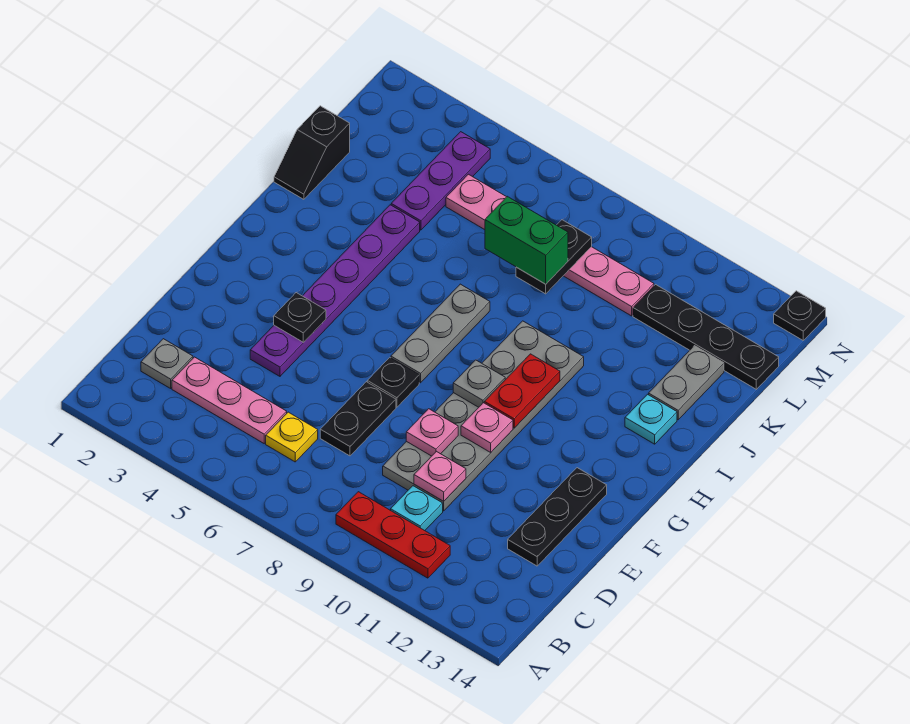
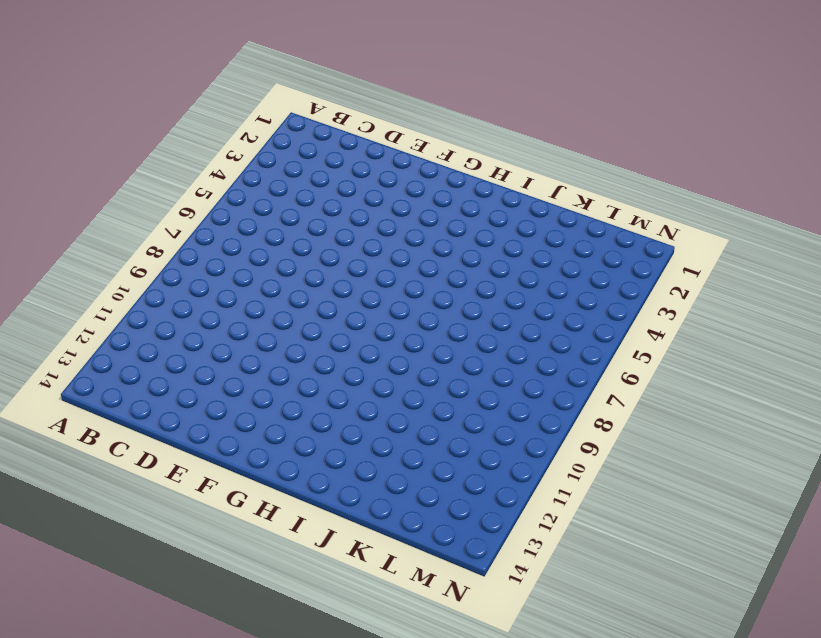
none -> red plate B9:B11 level 1
none -> grey plate C2 level 1
none -> pink plate C3:C5 level 1

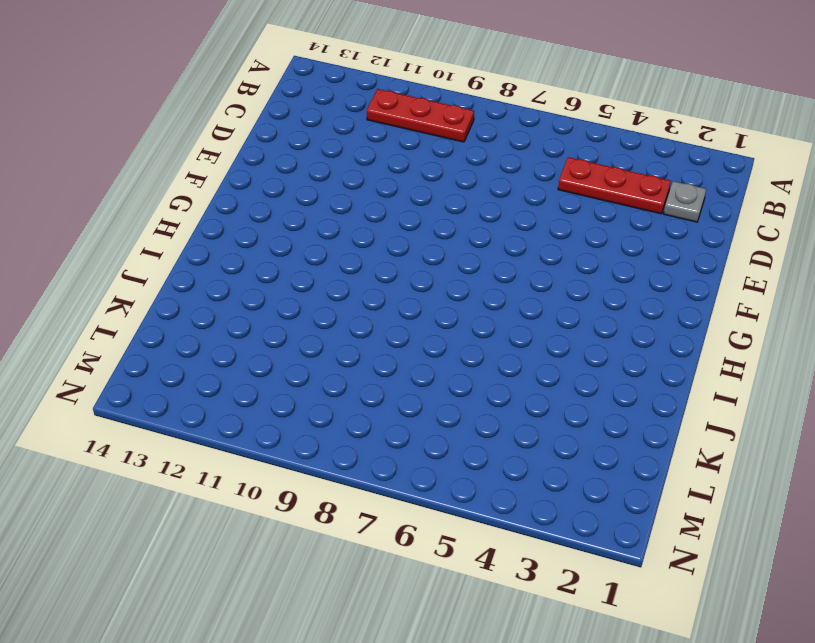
red plate C3:C5 level 1 -> pink plate C3:C5 level 1
none -> yellow plate C6 level 1
none -> cyan plate C10 level 1
none -> black plate D7:E7 level 1

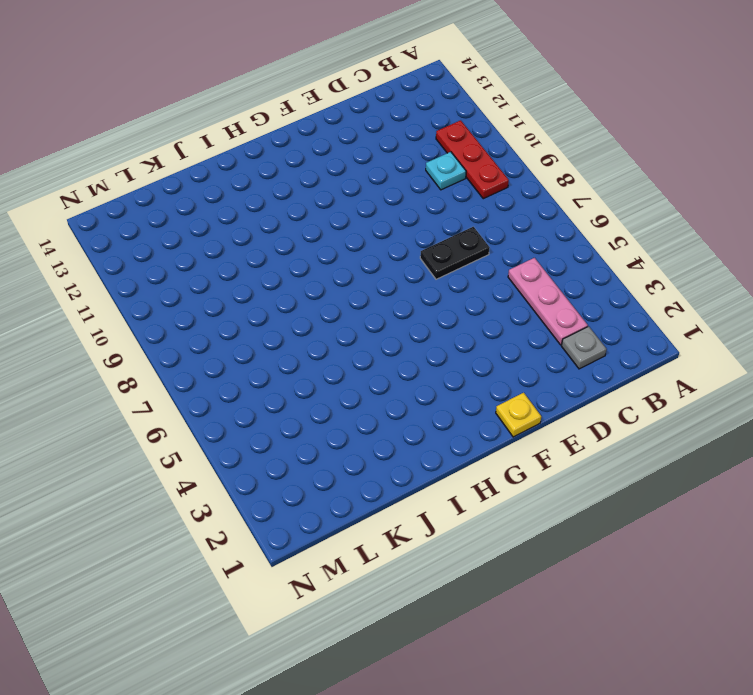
yellow plate F1 level 1 -> yellow plate C6 level 1
none -> grey plate D9:I10 level 1
none -> black plate D13:F13 level 1
none -> purple plate E4:J4 level 1

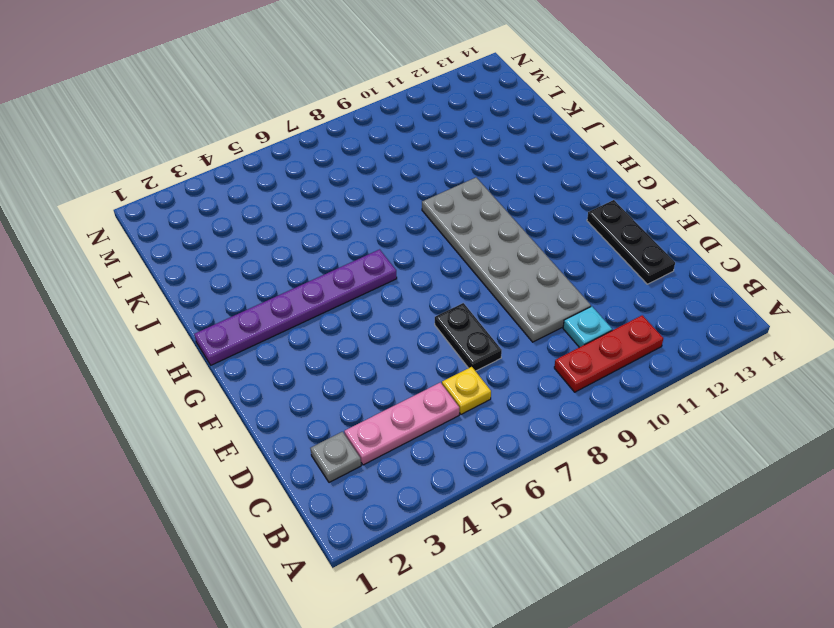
purple plate H1:H6 level 1 -> purple plate E4:J4 level 1
none -> black plate F7 level 1
none -> grey plate G7:I7 level 1
none -> cyan plate I13 level 1

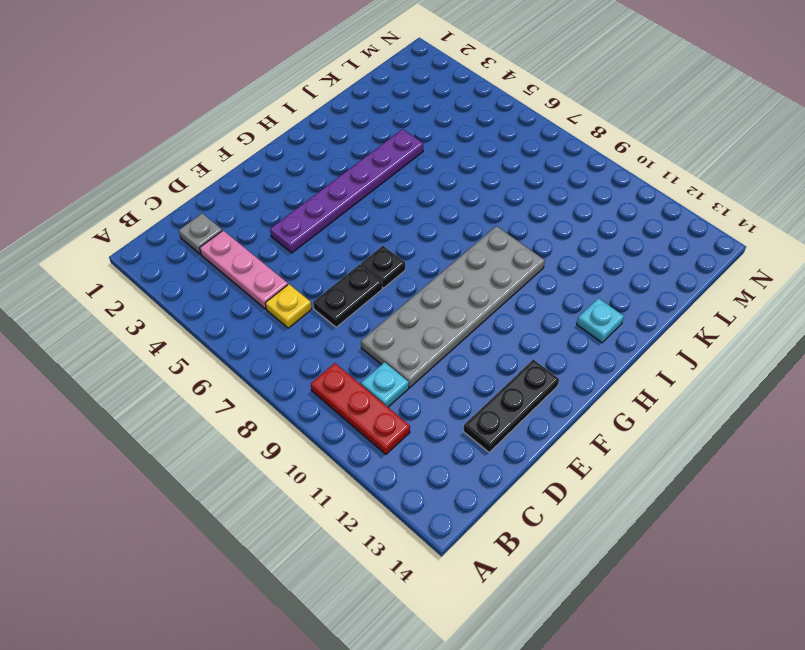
none -> grey plate G7:I7 level 1
none -> black slope J1:K1 level 1 top K
none -> grey plate J13:K13 level 1

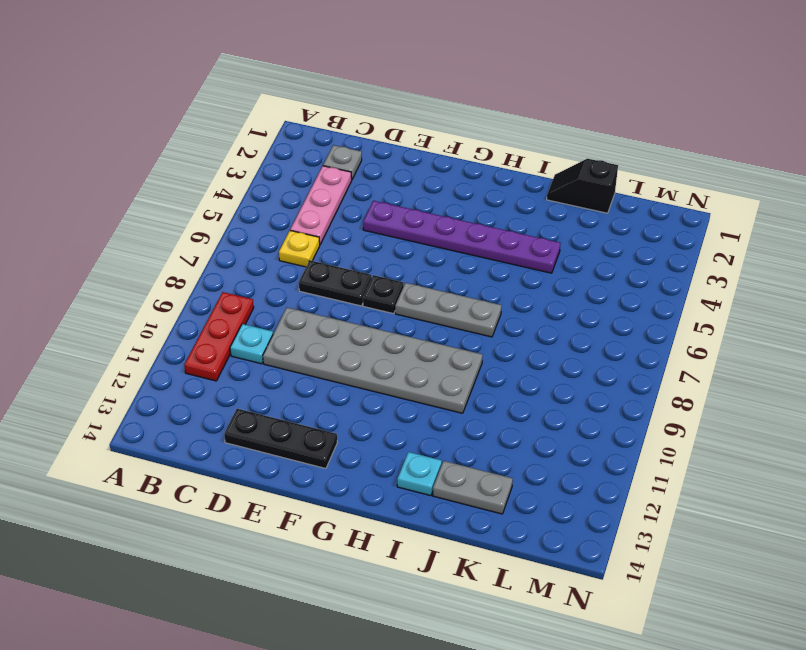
none -> purple plate K4:M4 level 1
none -> pink plate L5:L10 level 1
none -> black plate L11:L14 level 1

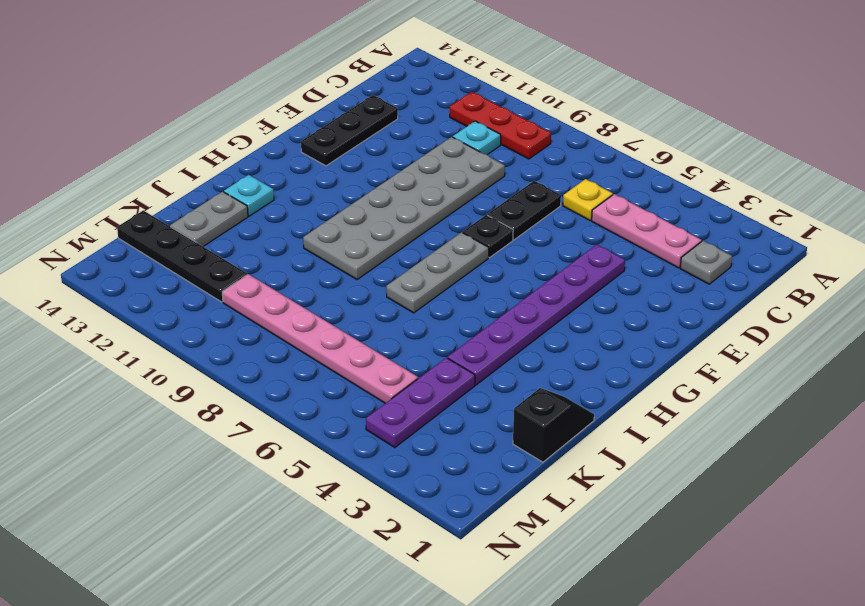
none -> black plate N14 level 1
none -> pink plate D10 level 2
none -> pink plate E9 level 2

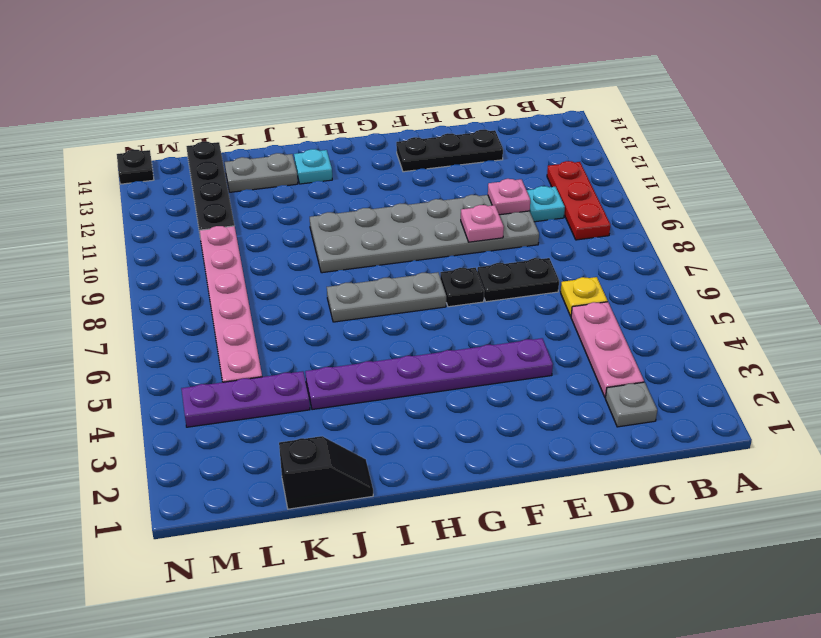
none -> black plate F4 level 2
none -> pink plate F10 level 2
none -> grey plate G9 level 2

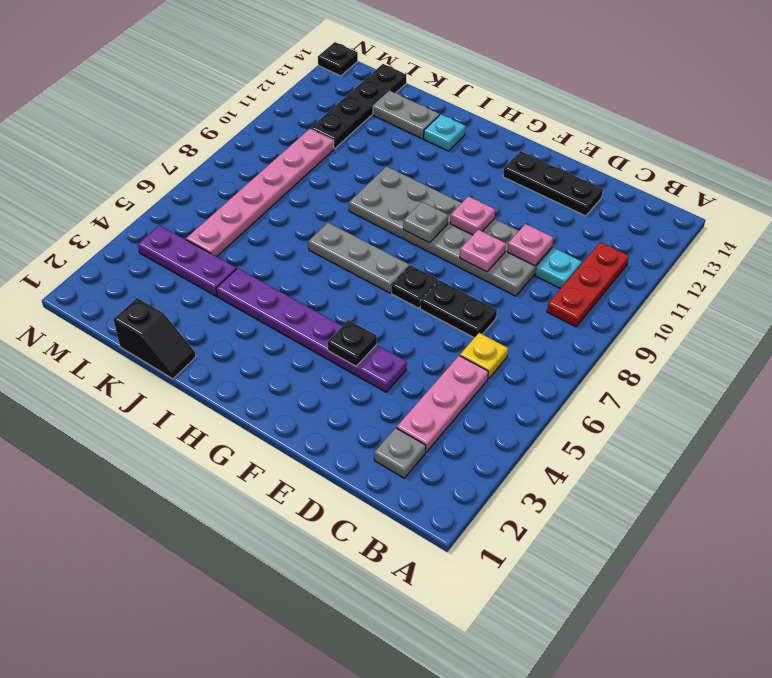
none -> red plate G10:H10 level 2
none -> black plate K8:L8 level 2
none -> green brick K7:K8 level 3

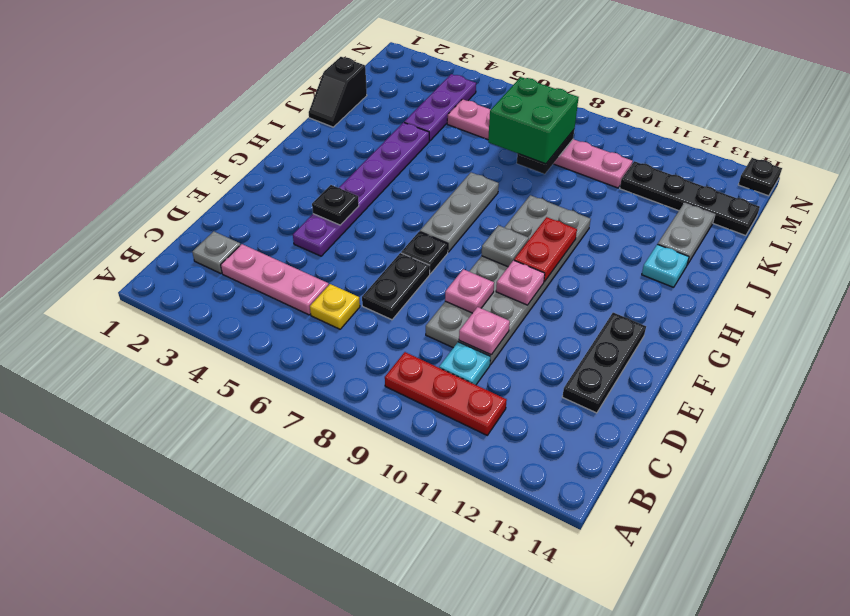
green brick K7:L8 level 3 -> green brick K7:K8 level 3

